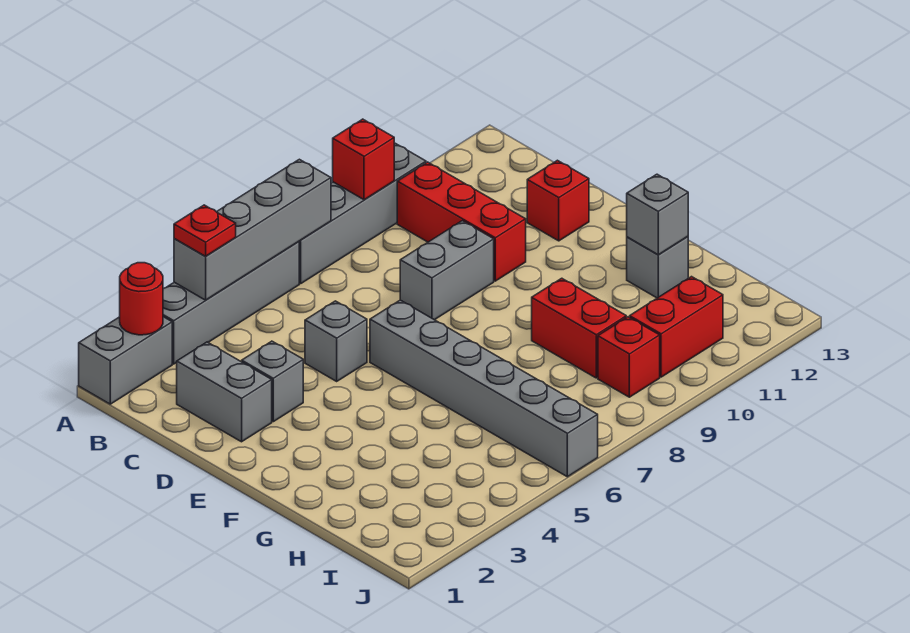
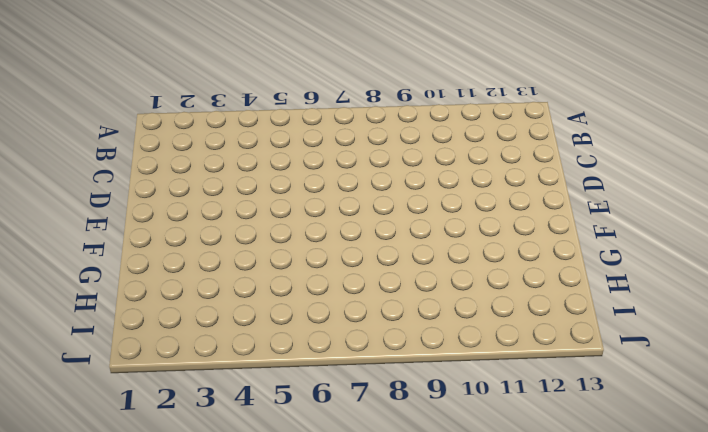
none -> grey brick A1:A2 level 1
none -> grey brick A3:A6 level 1
none -> grey brick A7:A10 level 1

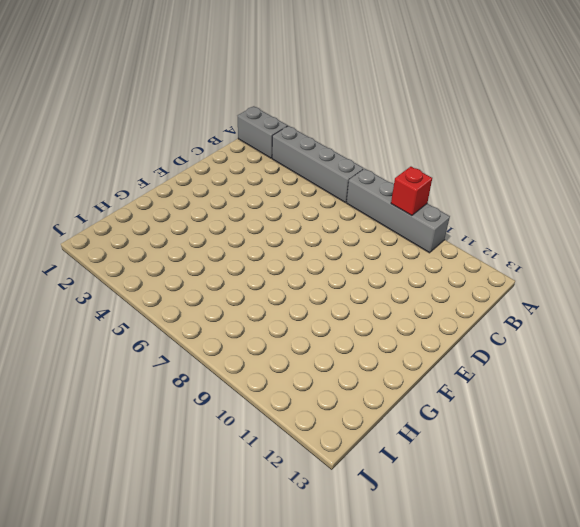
none -> red brick B10:D10 level 1
none -> grey brick C2:D2 level 1
none -> grey brick D3 level 1

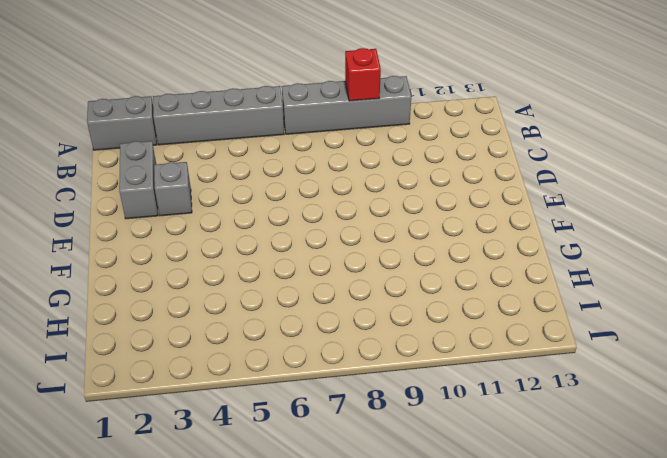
none -> red brick B10:D10 level 1
none -> grey brick D5 level 1
none -> grey brick D8:D9 level 1

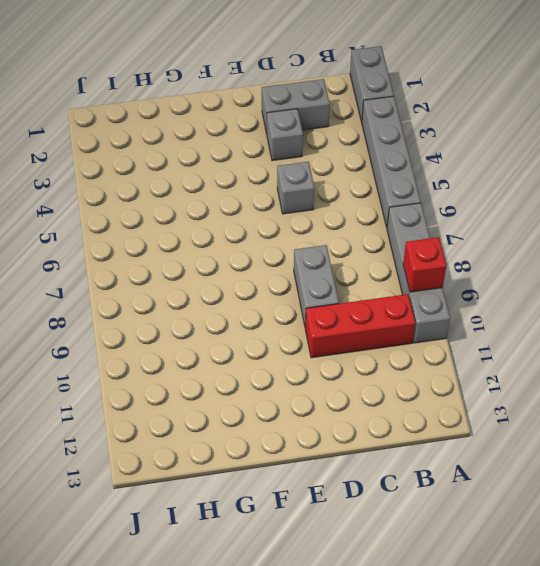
none -> red brick D12 level 1
none -> grey brick E6:J6 level 1
none -> red brick G9:H9 level 1

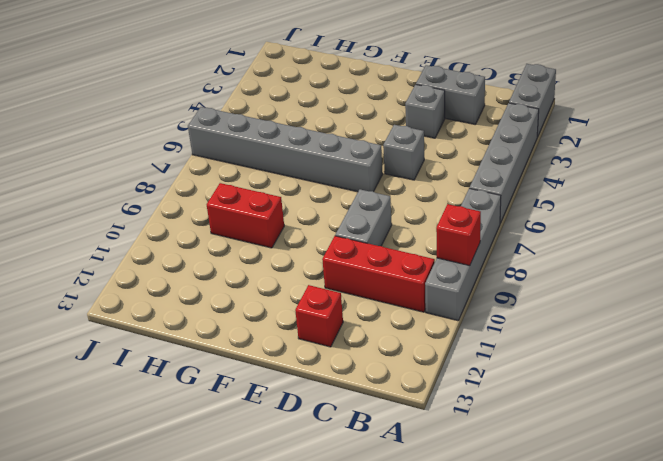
none -> grey brick G12 level 1
none -> red brick I9 level 1
none -> red brick I10:I11 level 1

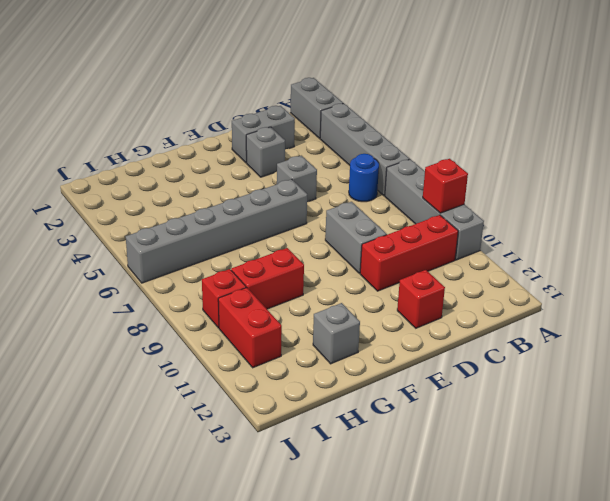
blue round brick B6 level 1 -> none
none -> red round brick A2 level 2
none -> grey brick A4:A7 level 2
none -> grey brick G12 level 2

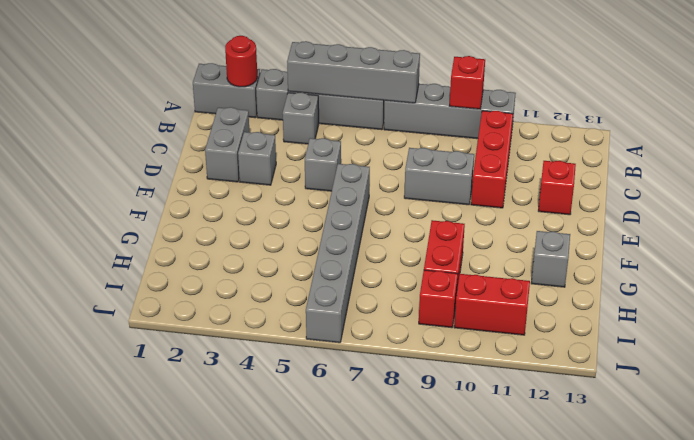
grey brick B4 level 1 -> grey brick G12 level 2
none -> red plate A4 level 3

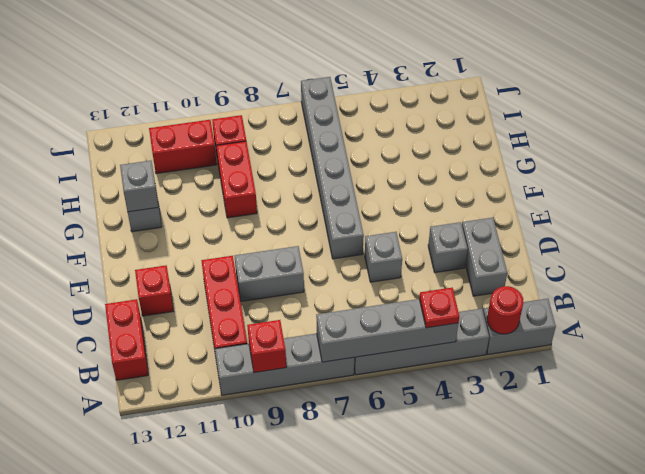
red brick B13:C13 level 1 -> none

